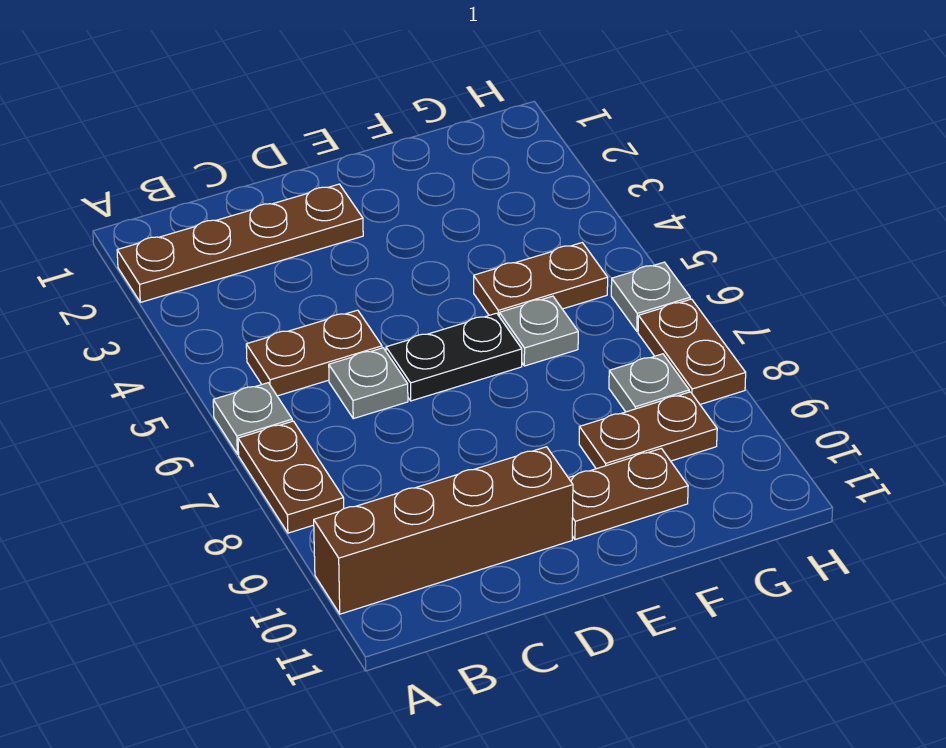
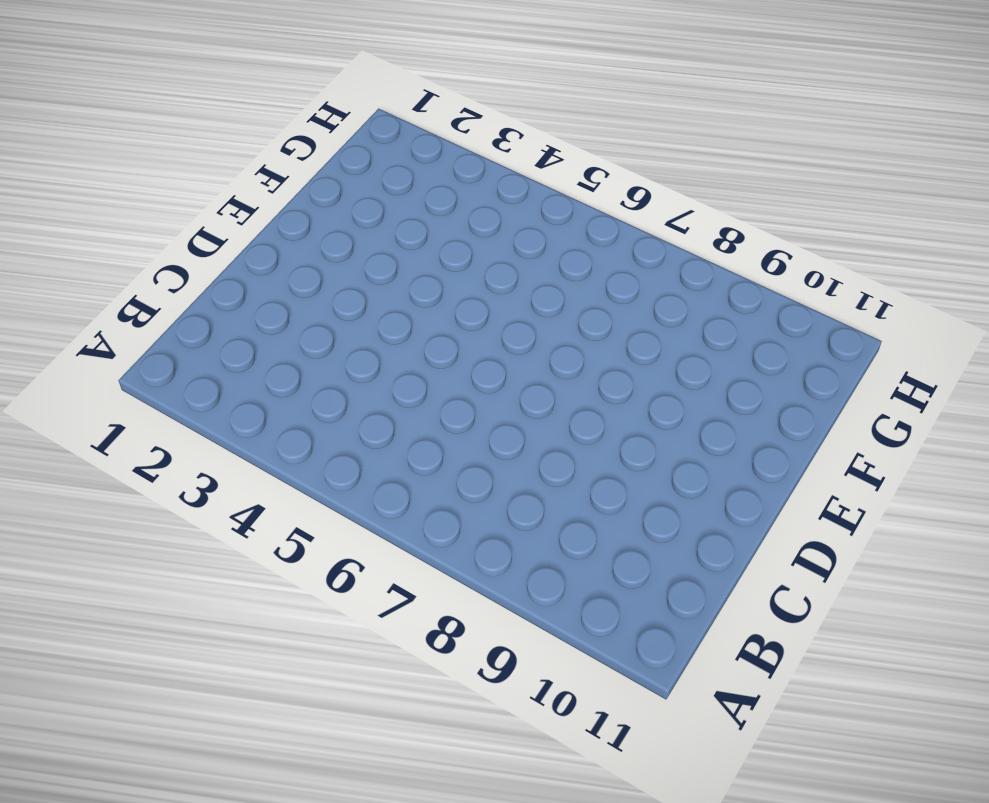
none -> brown plate A2:D2 level 1
none -> grey plate A6 level 1
none -> brown plate A7:A8 level 1

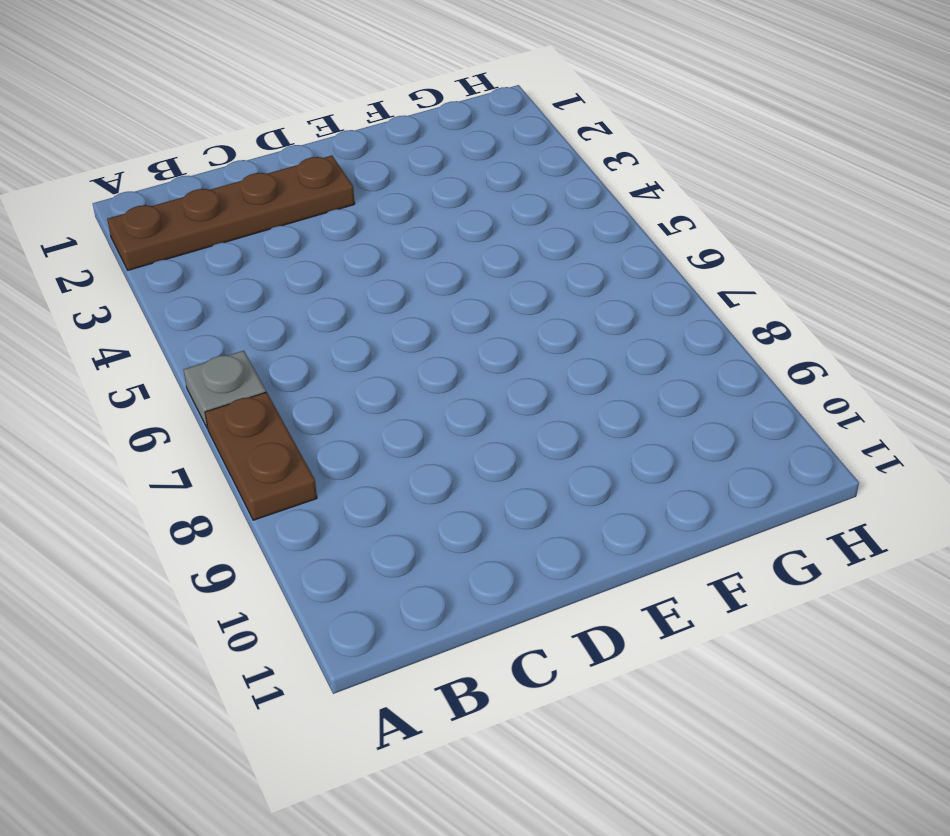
none -> brown brick A10:D10 level 1
none -> brown plate B5:C5 level 1
none -> grey plate C6 level 1

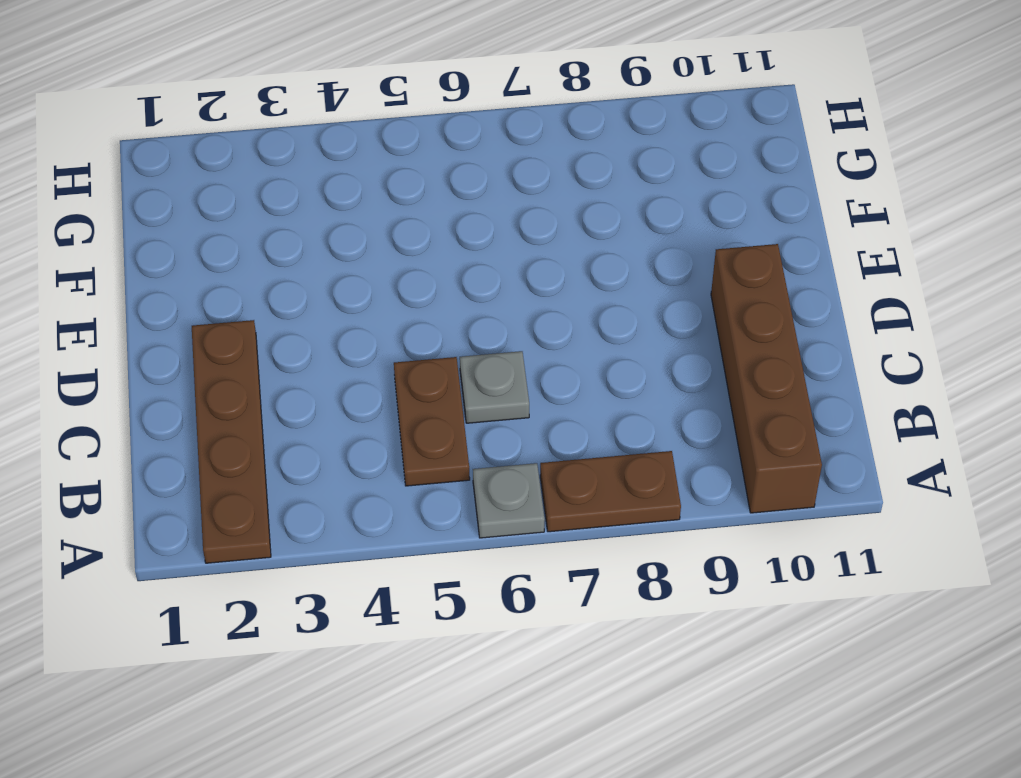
none -> black plate D6:E6 level 1
none -> brown plate E10:F10 level 1
none -> brown plate F5:G5 level 1

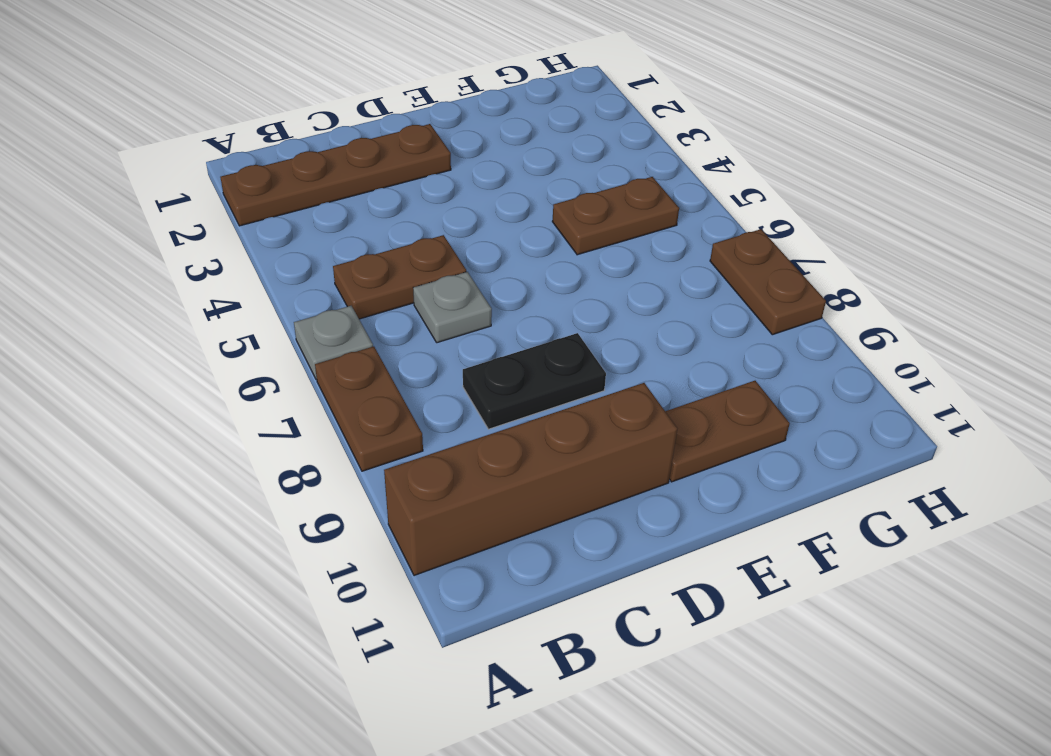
black plate C8:D8 level 1 -> black plate D6:E6 level 1
none -> grey plate F6 level 1
none -> brown plate F9:G9 level 1
none -> grey plate G8 level 1

